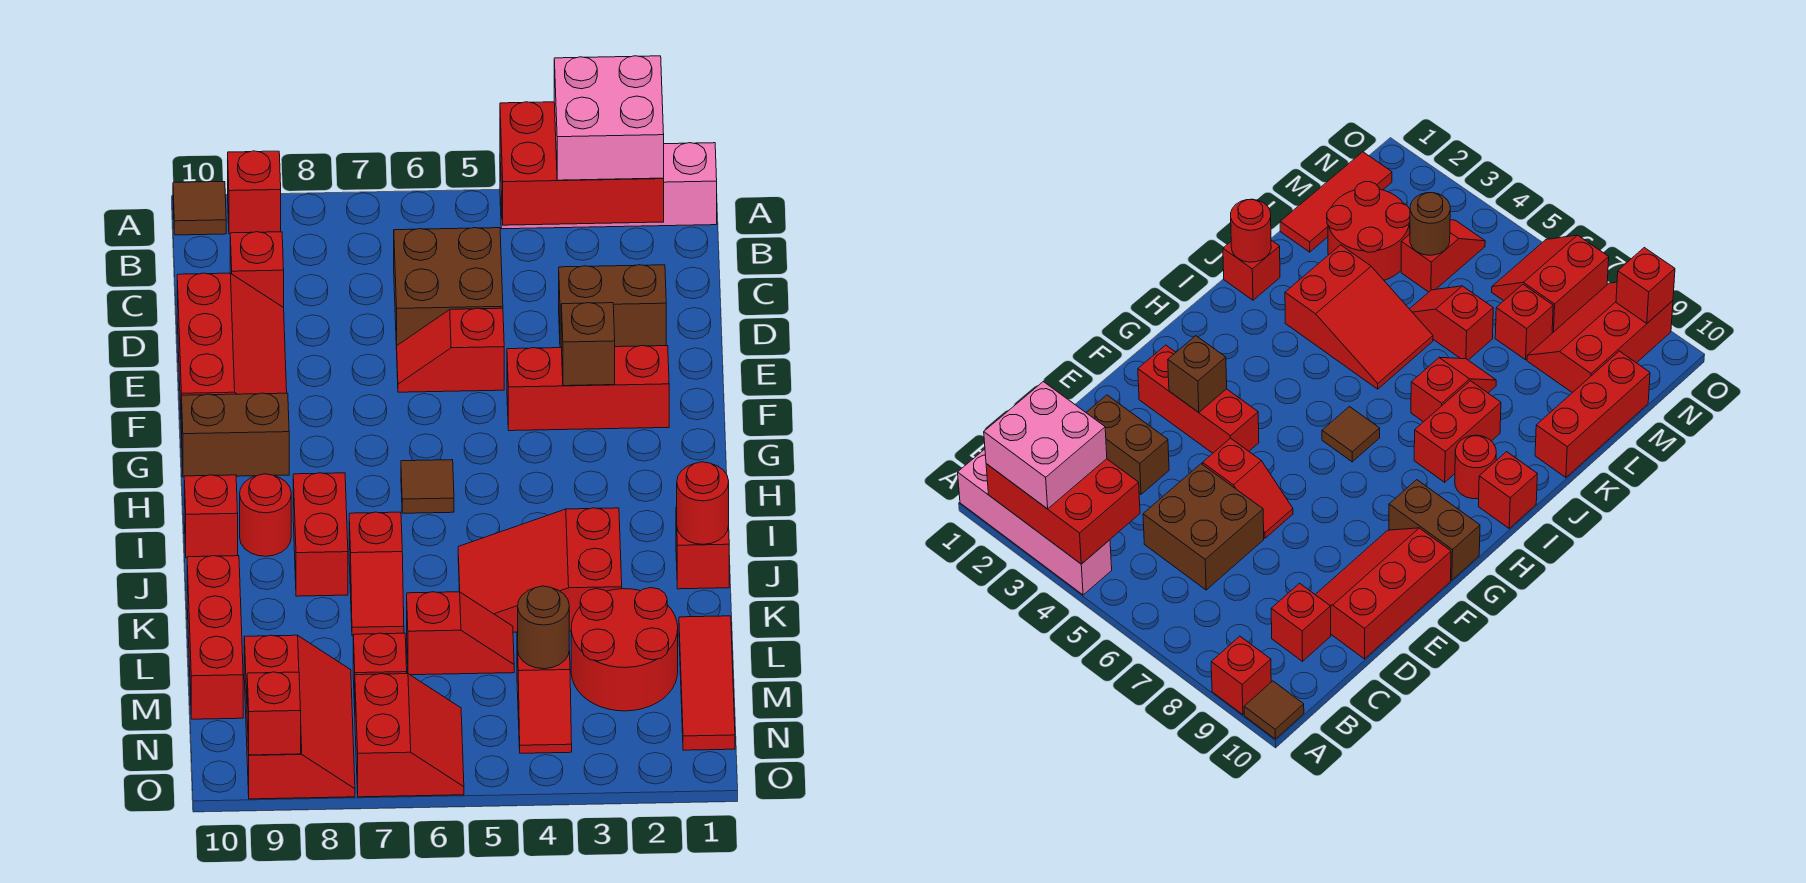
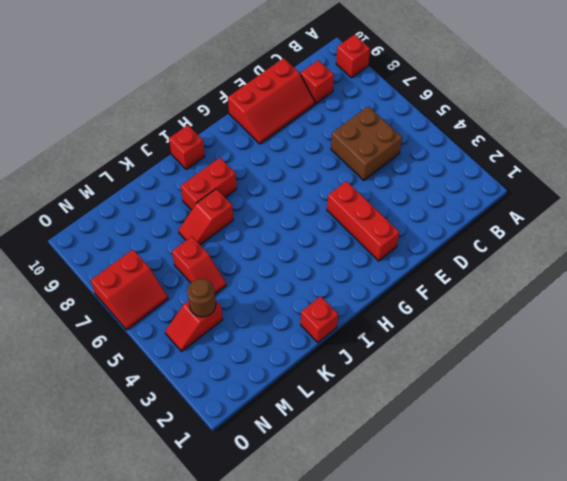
none -> pink brick A1:A4 level 1
none -> brown tile A10 level 1
none -> brown brick D2:D3 level 1
none -> red slope E5:E6 level 1 top 5

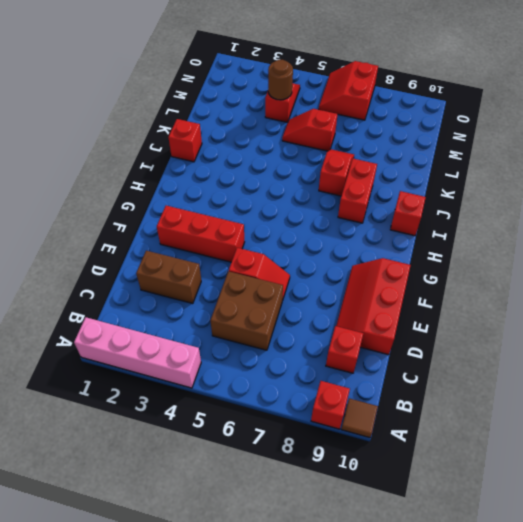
none -> brown brick G9:G10 level 1
none -> brown tile H6 level 1
none -> red round brick I9 level 1
none -> red slope J3:K5 level 1 top 3

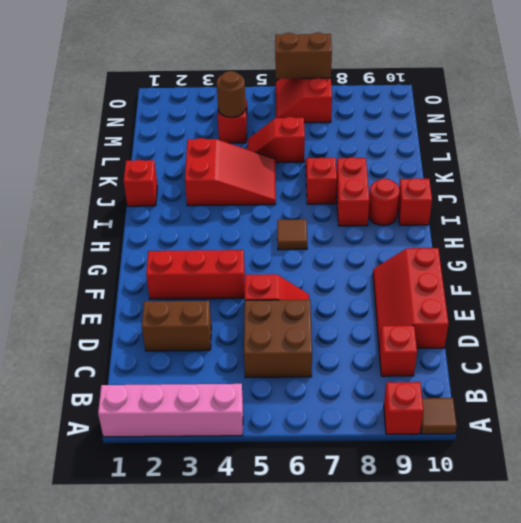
brown brick O6:O7 level 2 -> brown brick G9:G10 level 1
none -> red brick K10:M10 level 1
none -> red tile L1:N1 level 1
none -> red round brick L2:M3 level 1
none -> red brick M7 level 1

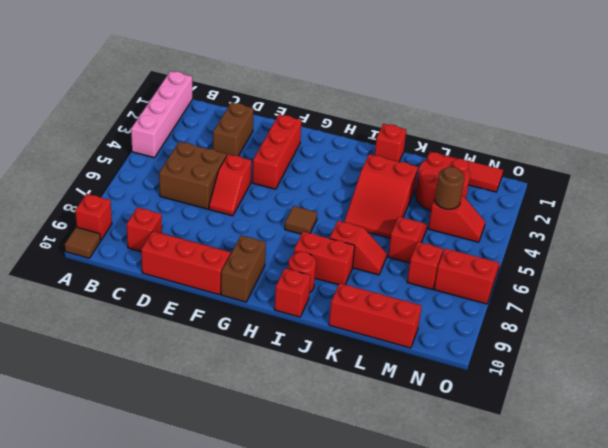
none -> red slope M8:O9 level 1 top 9
none -> red brick A2:B4 level 2
none -> brown brick F3 level 2
none -> red round brick J1 level 2

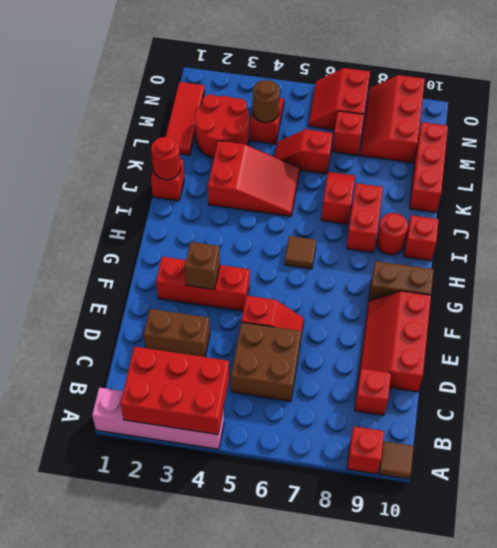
none -> red brick O9 level 2
none -> pink brick A2:B3 level 3

